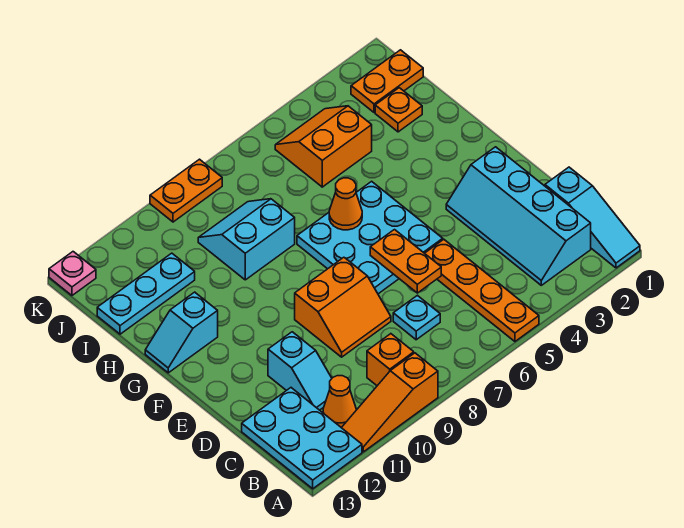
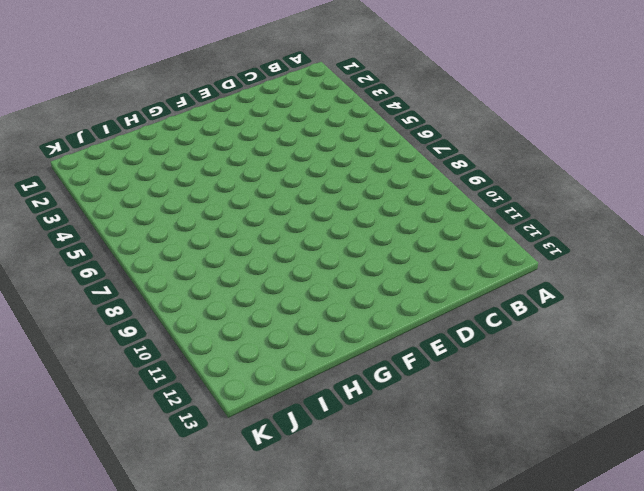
none -> cyan slope A1:C1 level 1 top C
none -> orange plate A5:D5 level 1
none -> orange slope A9:A11 level 1 top 9

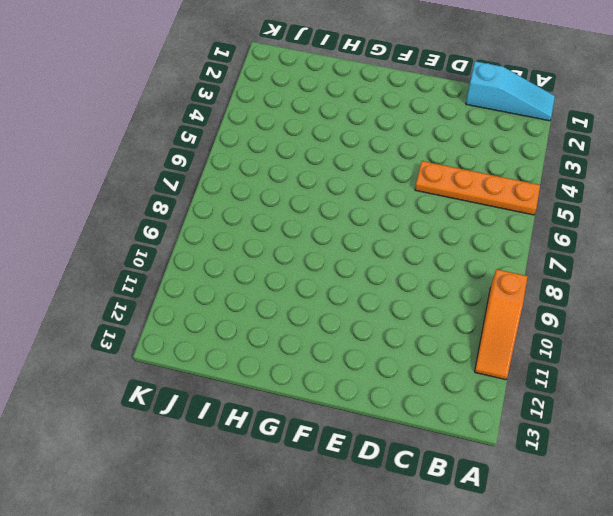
none -> cyan plate A12:C13 level 1
none -> cyan slope B2:E3 level 1 top 2
none -> orange brick B9 level 1

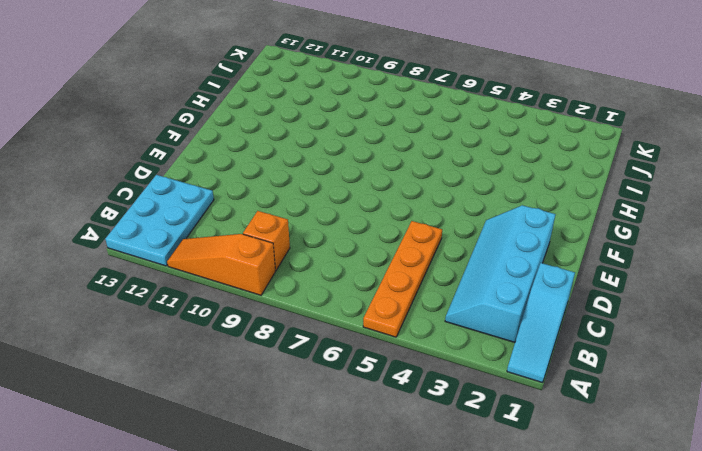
none -> orange cone B11 level 1
none -> cyan plate C7 level 1
none -> cyan slope C11:D11 level 1 top D

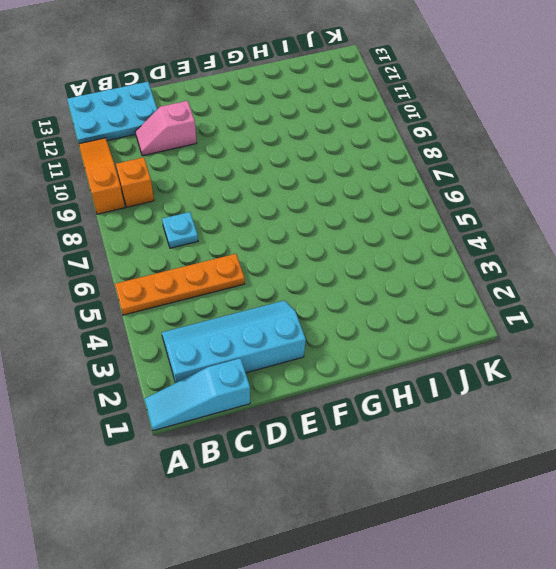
pink slope C11:D11 level 1 top D -> cyan slope C11:D11 level 1 top D
none -> orange cone B11 level 1
none -> orange slope D8:E9 level 1 top E
none -> cyan plate E5:G7 level 1

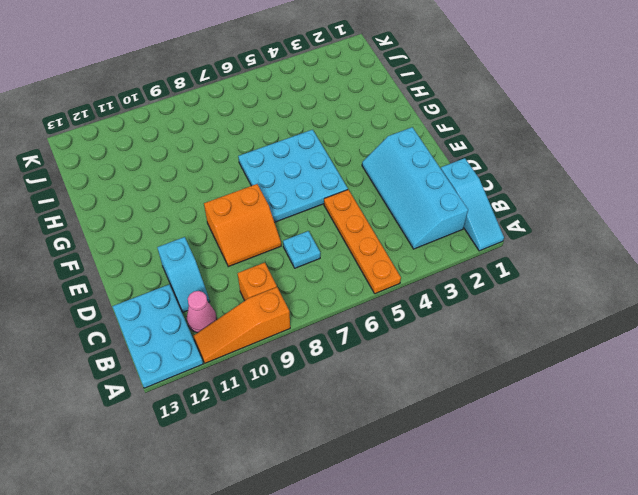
pink cone B11 level 1 -> orange cone B11 level 1
none -> cyan slope G12:G13 level 1 top 12
none -> cyan slope H8:I9 level 1 top H
none -> orange plate I2 level 1

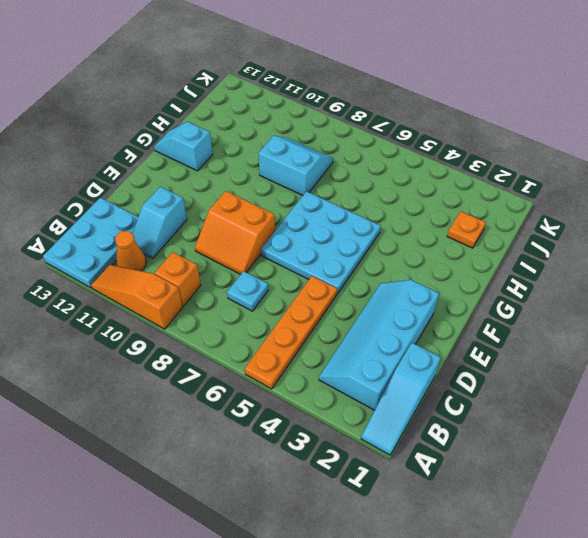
none -> orange slope I4:J5 level 1 top I
none -> cyan plate I11:I13 level 1
none -> orange plate J1:J2 level 1

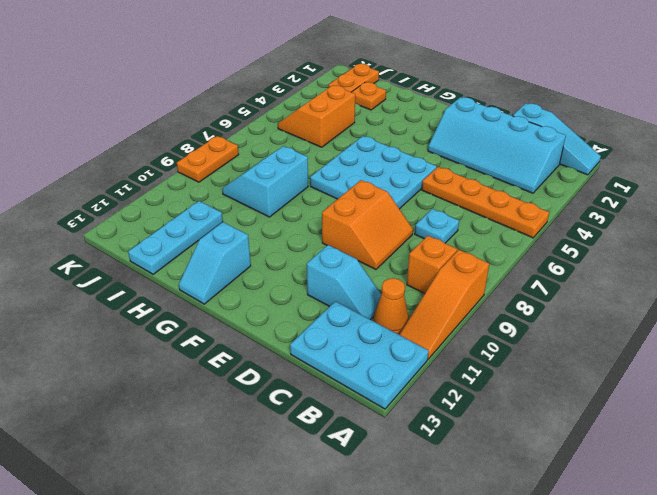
none -> pink plate K13 level 1
none -> orange plate D6:E6 level 2
none -> orange cone G6 level 2

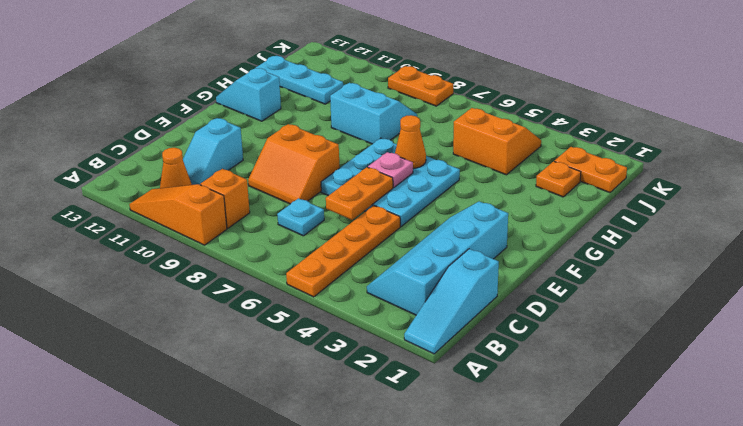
pink plate F6 level 2 -> pink plate K13 level 1
none -> cyan plate A12:C13 level 1

